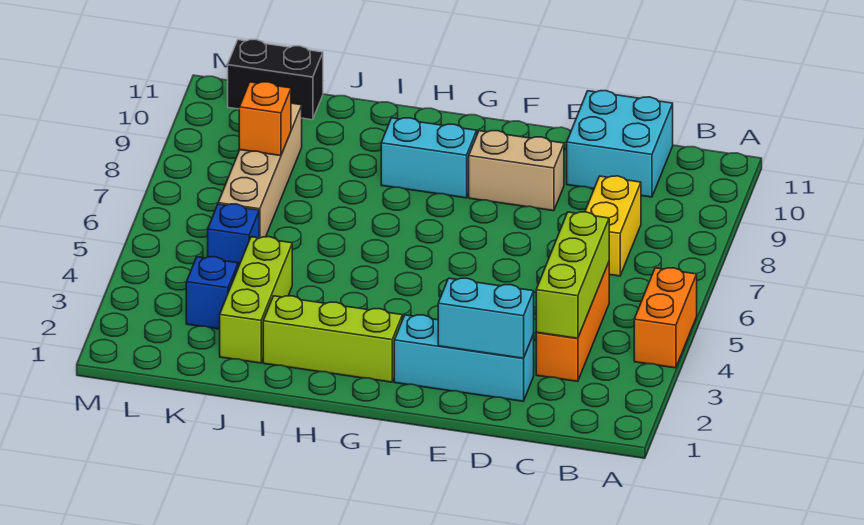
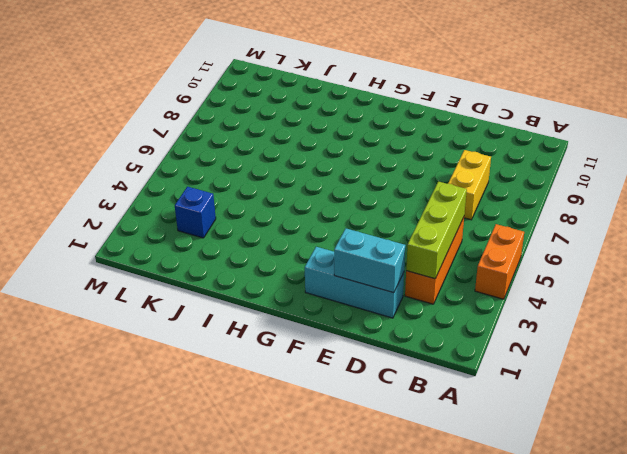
none -> cyan brick C10:D11 level 1
none -> tan brick E9:F9 level 1
none -> lime brick G2:I2 level 1

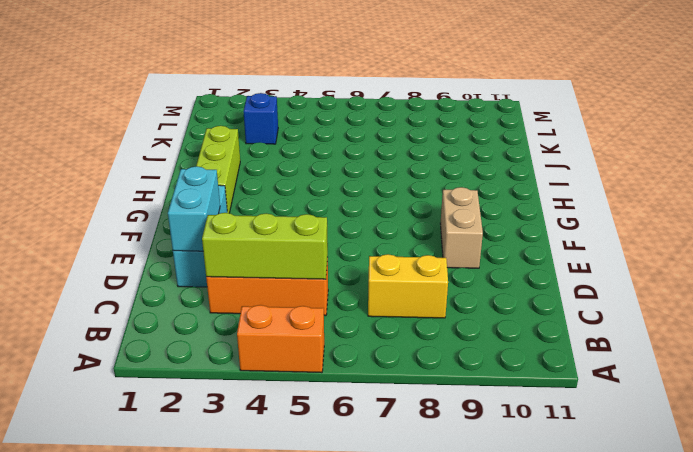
none -> cyan brick C10:D11 level 1
none -> cyan brick G9:H9 level 1
none -> lime brick J2:J4 level 1

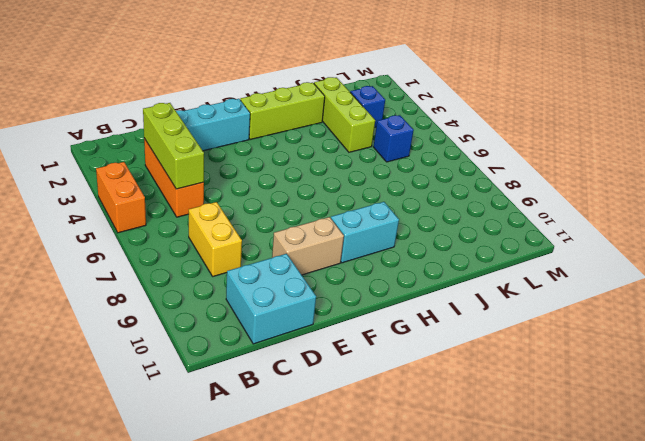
none -> tan brick K6:K9 level 1
none -> black brick K11:L11 level 1
none -> cyan brick D2:E2 level 2

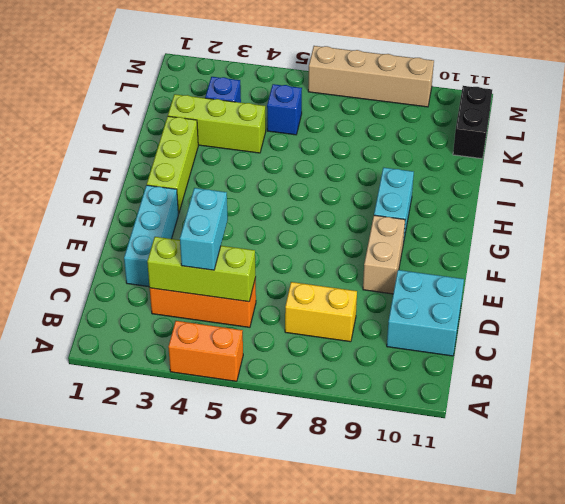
cyan brick C4:D4 level 3 -> cyan brick D2:E2 level 2
tan brick M6:M9 level 1 -> tan brick K6:K9 level 1
none -> orange brick K8 level 2

